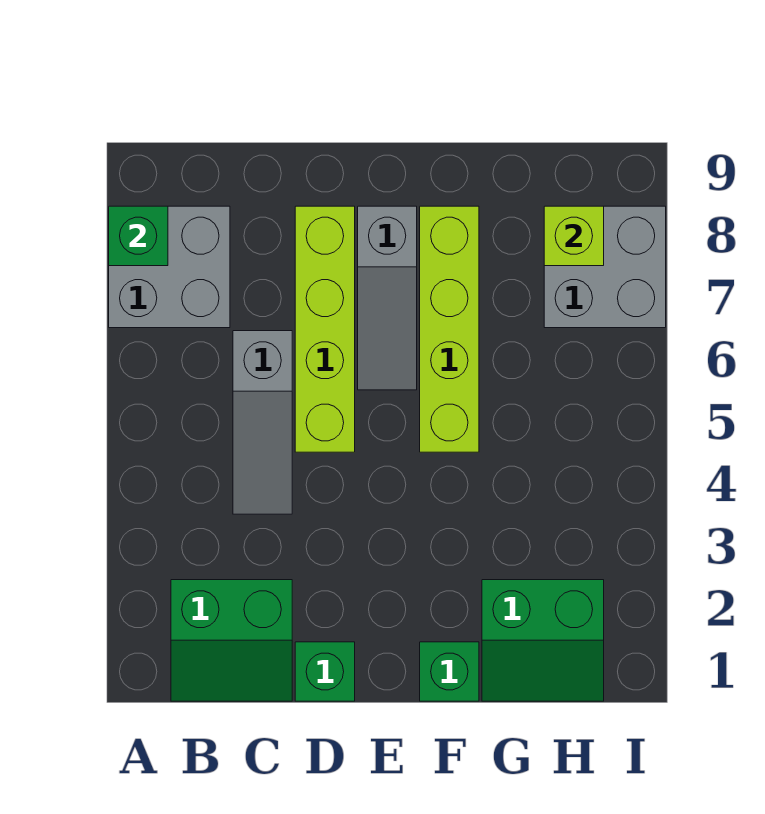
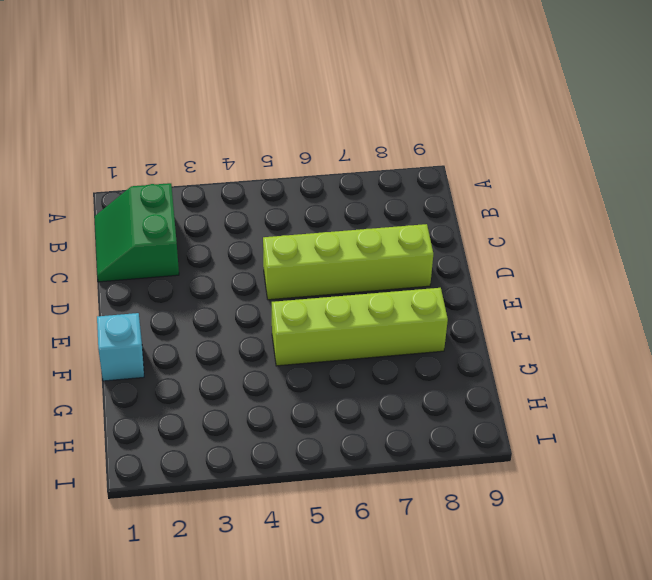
cyan brick F1 level 1 -> green brick F1 level 1
none -> grey brick A7:B8 level 1
none -> grey slope C4:C6 level 1 top 6
none -> green brick D1 level 1

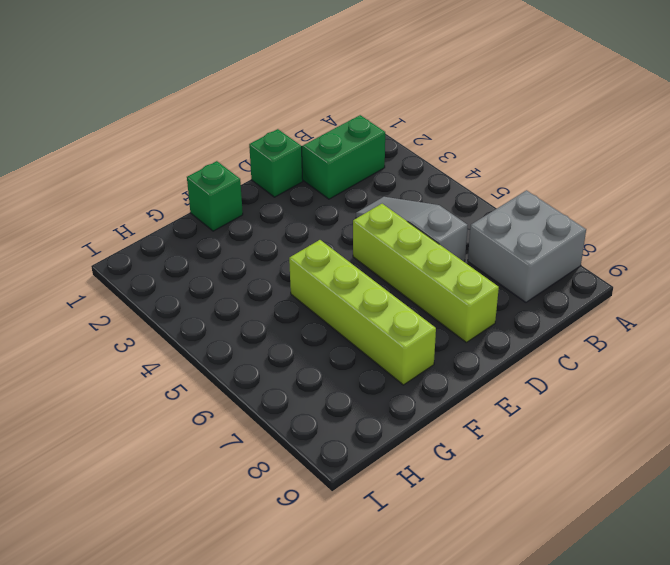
none -> grey slope E6:E8 level 1 top 8
none -> green slope G1:H2 level 1 top 2
none -> grey brick H7:I8 level 1

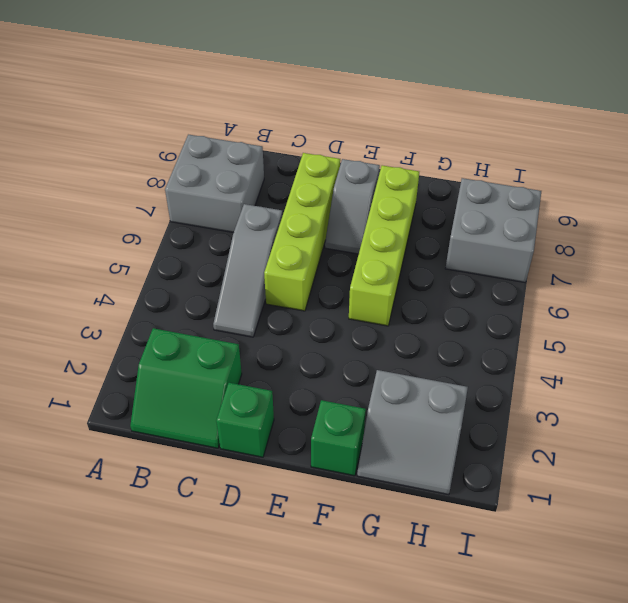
grey slope E7:E8 level 1 top 8 -> grey slope E6:E8 level 1 top 8
grey slope G1:H2 level 1 top 2 -> green slope G1:H2 level 1 top 2
none -> green brick A8 level 2
none -> lime brick H8 level 2

